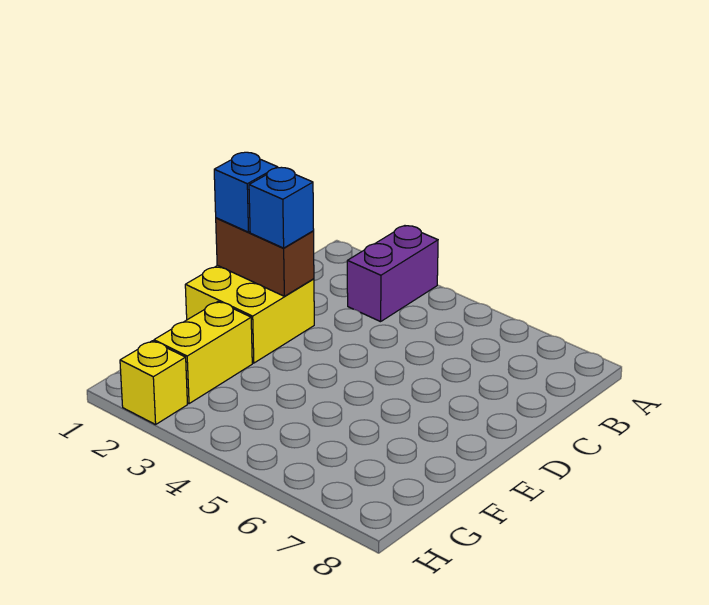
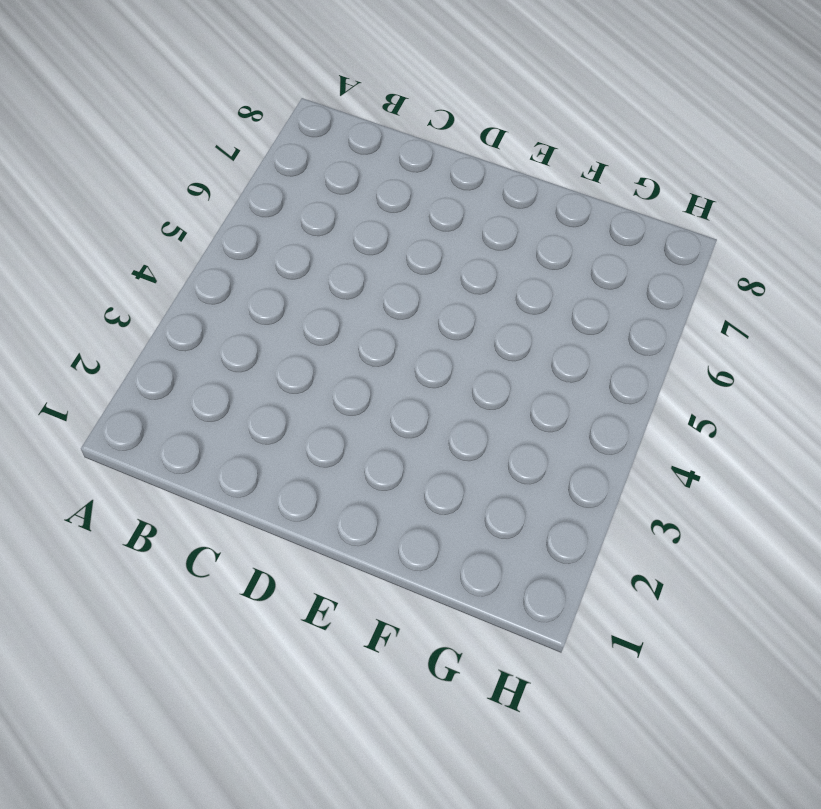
none -> purple brick A3:B3 level 1
none -> yellow brick D1:E2 level 1

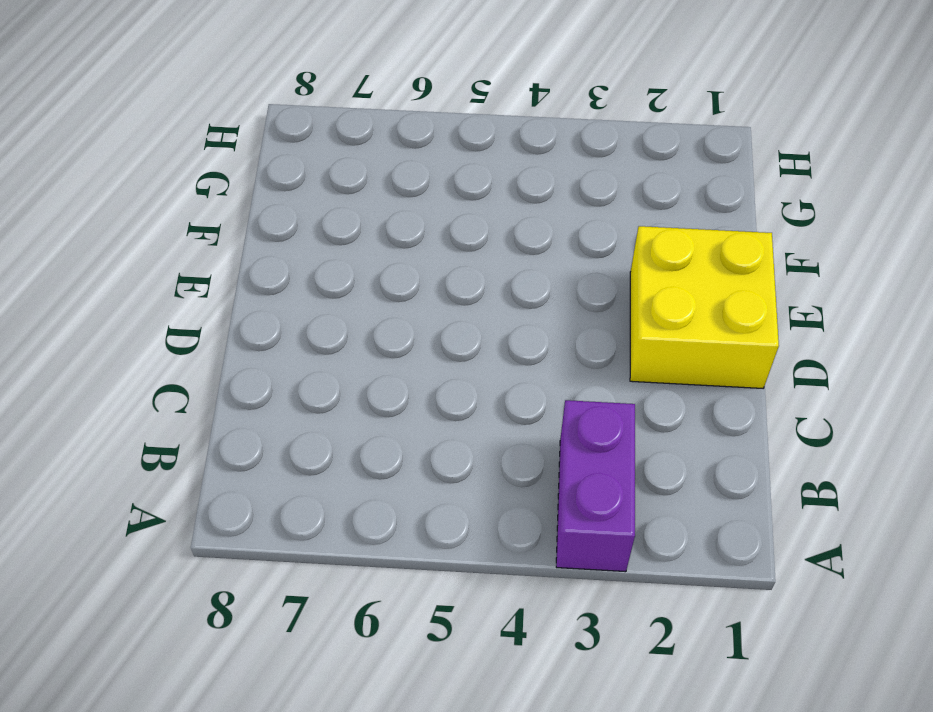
none -> yellow brick F2:G2 level 1
none -> yellow brick H2 level 1

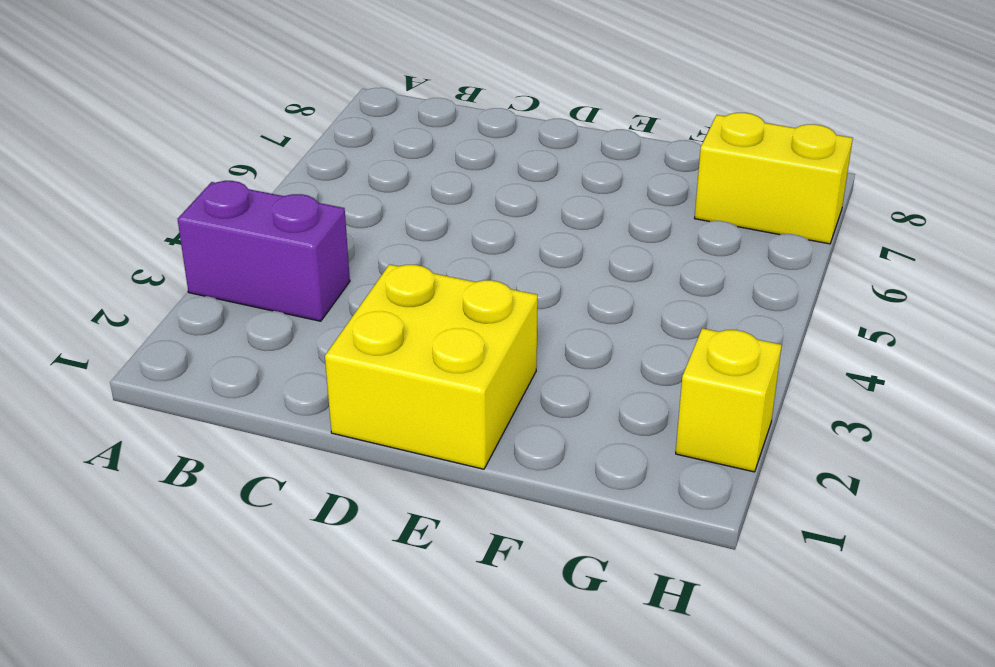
yellow brick G7:H7 level 1 -> yellow brick F2:G2 level 1
none -> brown brick D1:D2 level 2
none -> blue brick D1 level 3

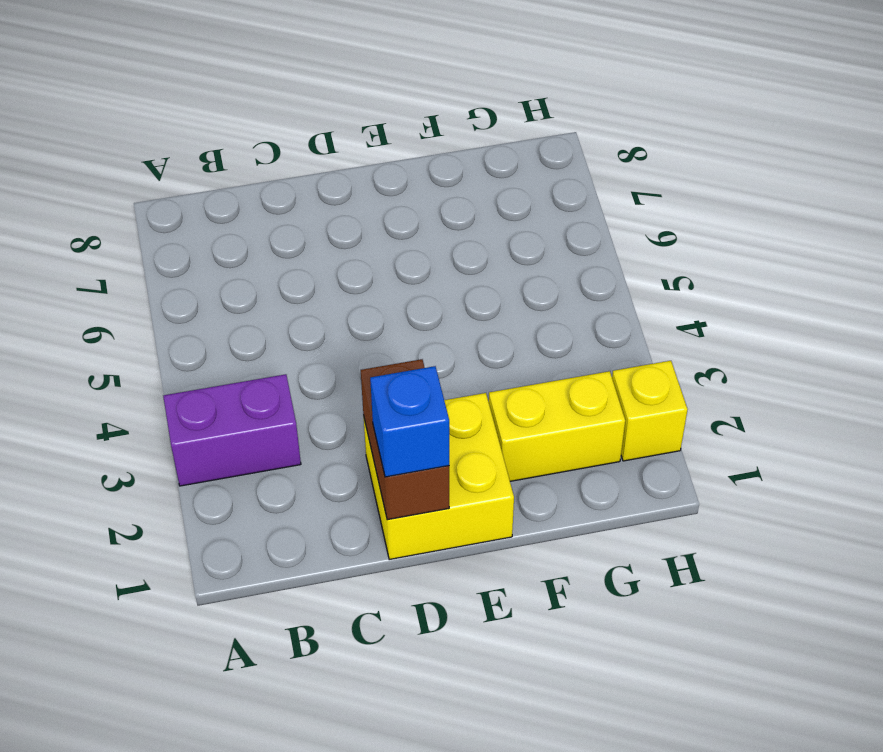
none -> blue brick D2 level 3

